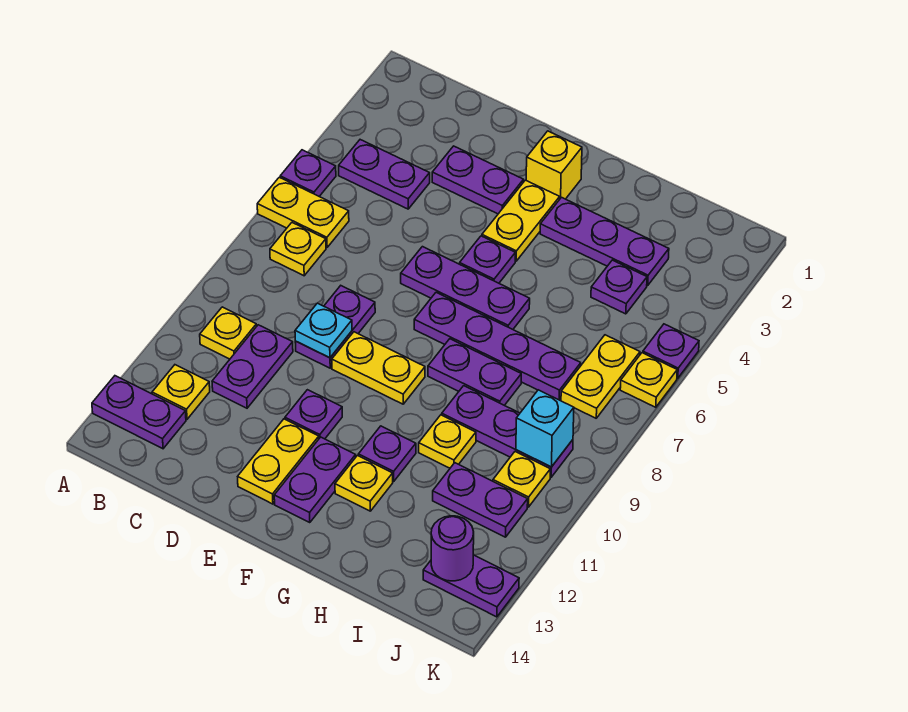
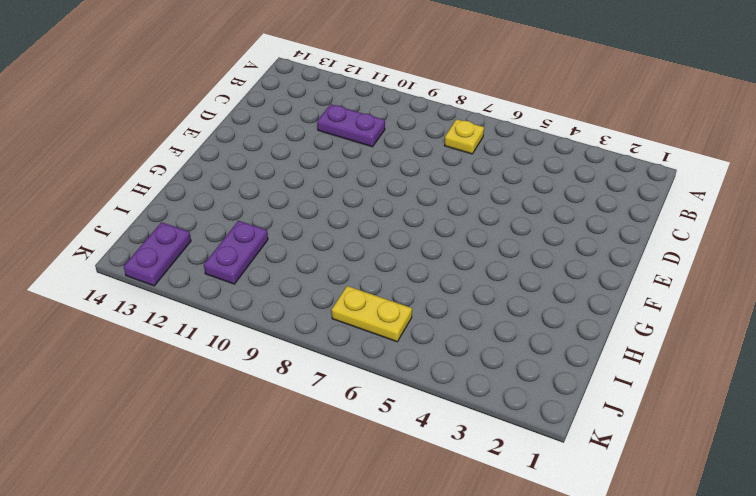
none -> purple plate A5 level 1
none -> yellow plate A6:B6 level 1
none -> purple plate A13:B13 level 1
none -> purple plate B4:C4 level 1

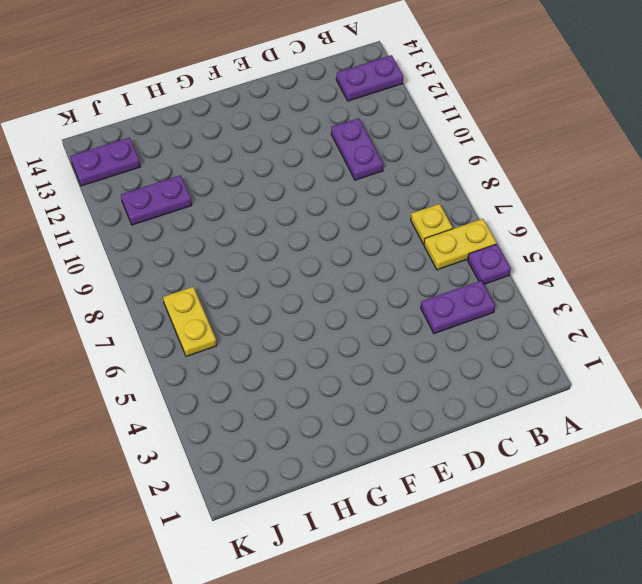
none -> yellow plate B10 level 1
none -> yellow plate B12 level 1
none -> purple plate D3:E3 level 1
none -> purple plate D8:D9 level 1

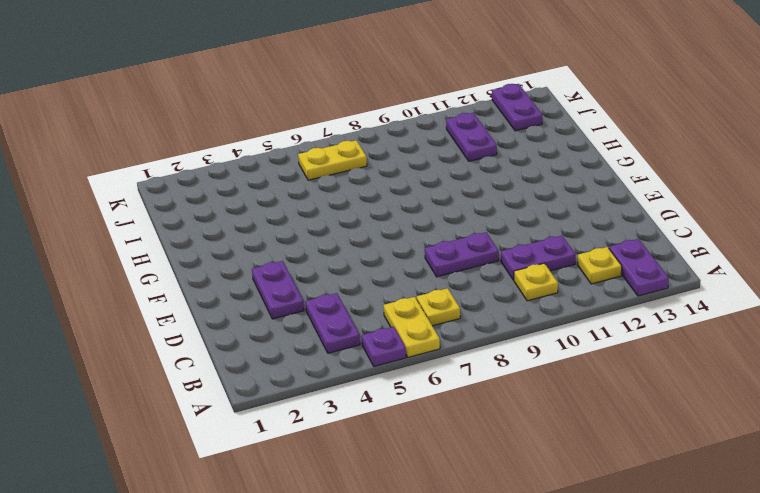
none -> purple plate E6:G6 level 1
none -> yellow plate E9:F9 level 1
none -> purple plate E11 level 1
none -> yellow plate E12:E13 level 1

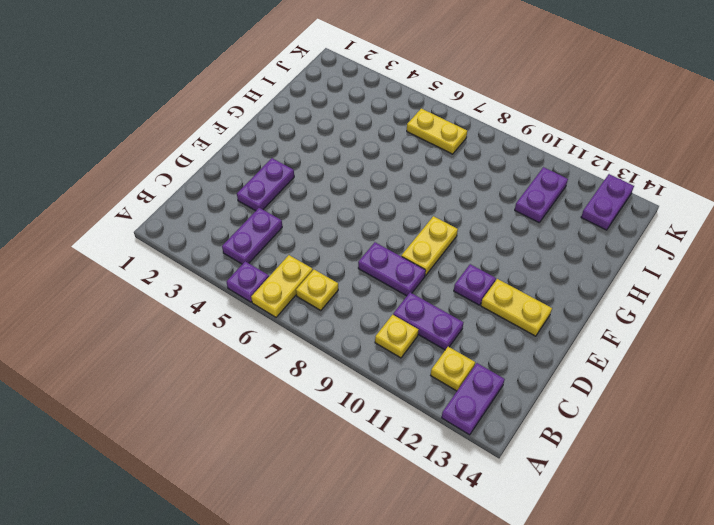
none -> purple plate E6:G6 level 1
none -> yellow brick F2 level 1
none -> yellow plate F3:F4 level 1
none -> purple plate F5 level 1

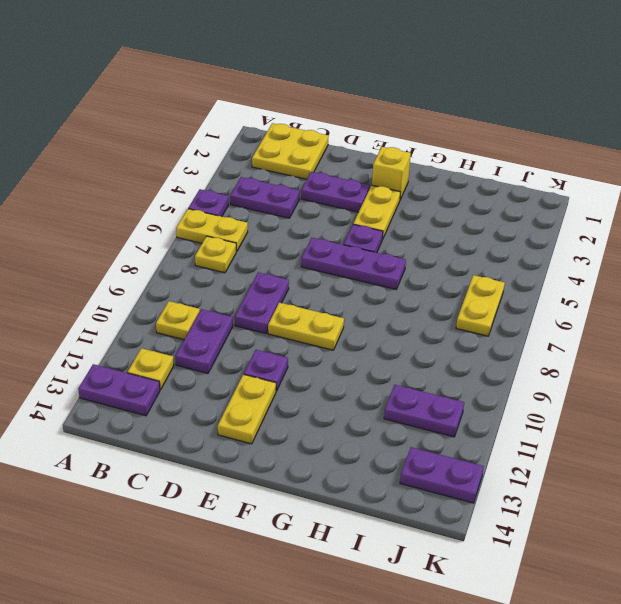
yellow plate B1:C2 level 1 -> none
none -> purple plate F7:I7 level 1
none -> purple plate F12:F13 level 1
none -> purple plate G3:I3 level 1
none -> purple plate G8:H8 level 1

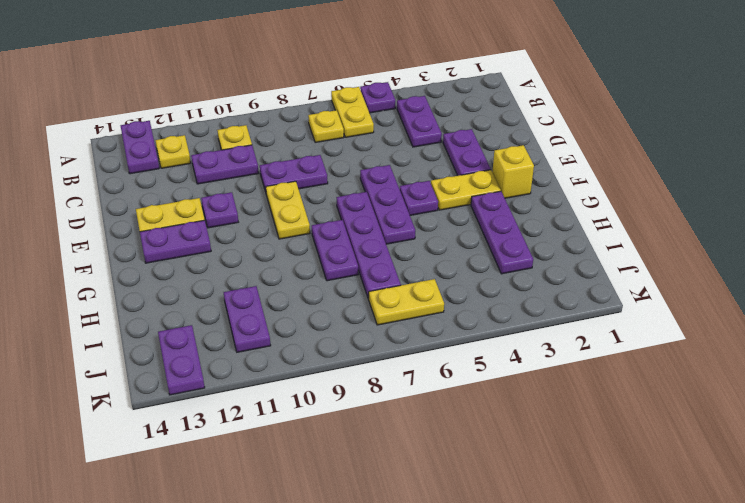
none -> purple plate G11 level 1
none -> yellow plate G12 level 1
none -> purple plate H9:J9 level 1
none -> yellow plate H10 level 1

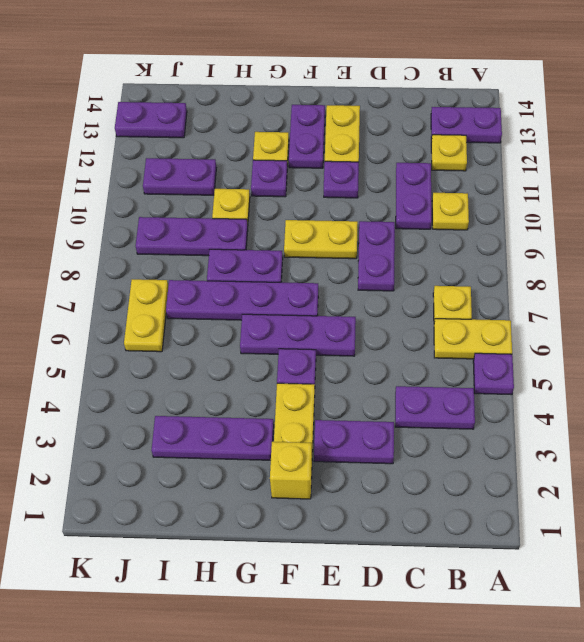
none -> purple plate I4 level 1
none -> yellow plate J10 level 1
none -> purple plate K5 level 1
none -> yellow plate K6 level 1

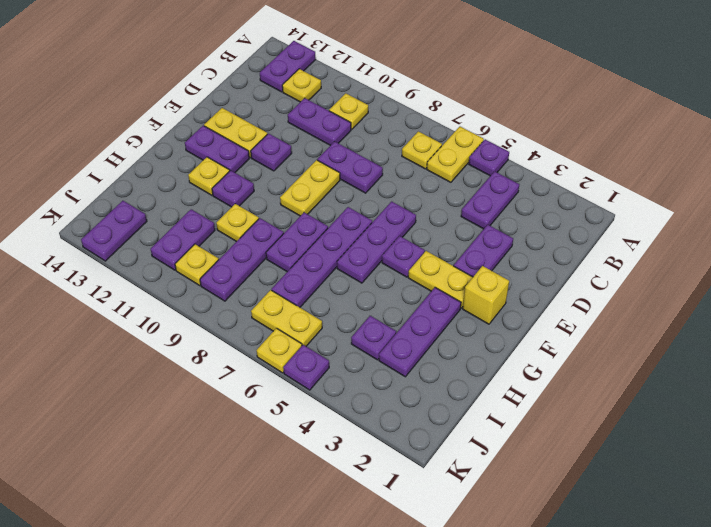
none -> cyan plate D9 level 2
none -> cyan brick J9 level 2
none -> purple round brick J13 level 2

